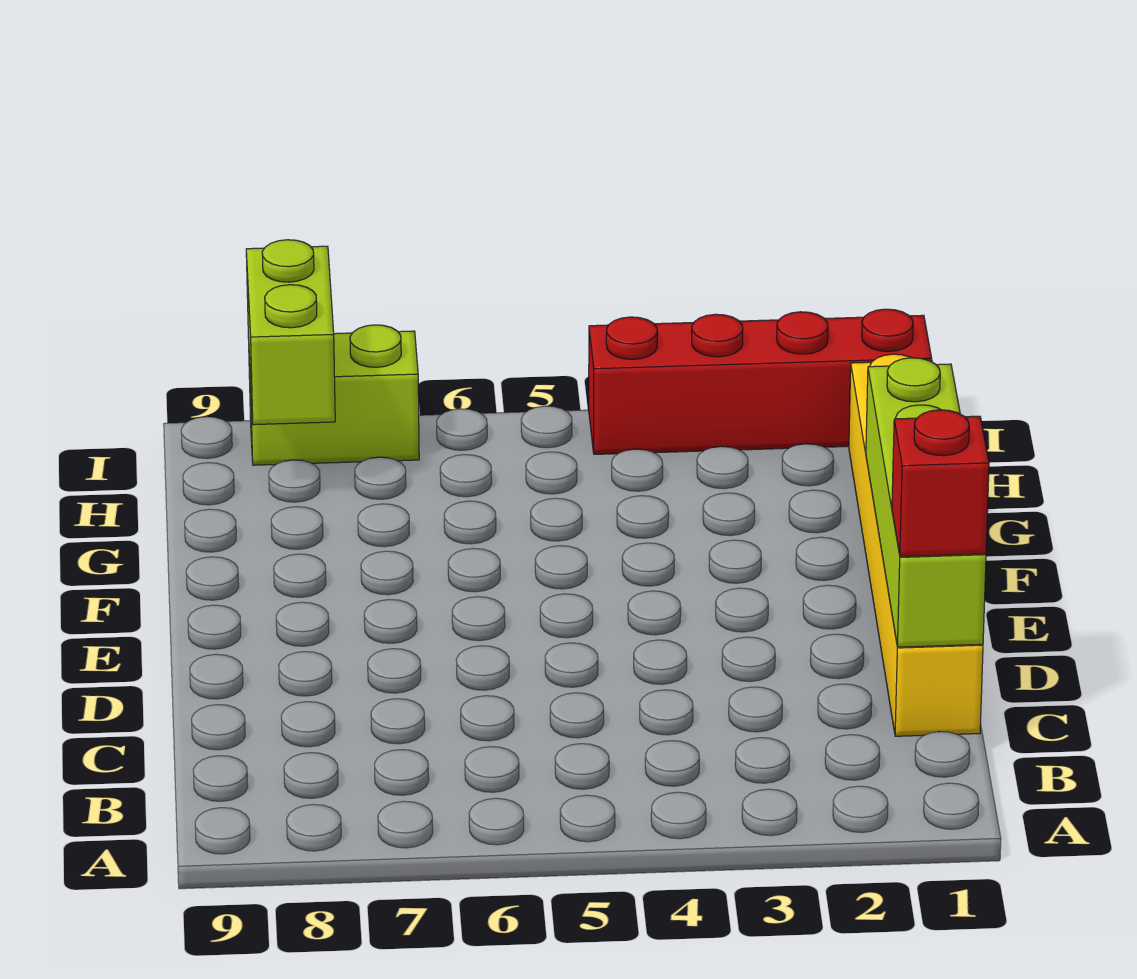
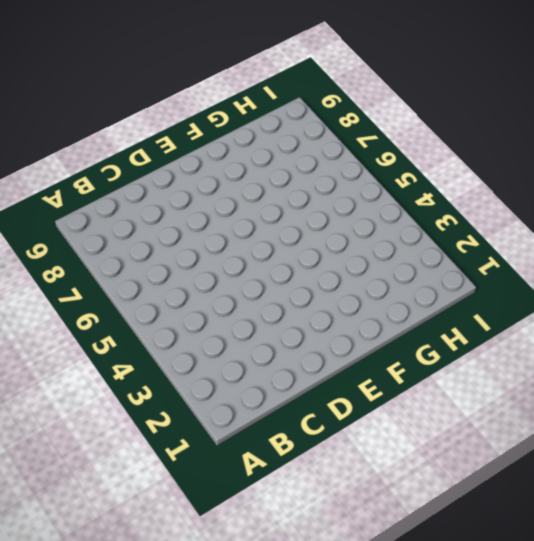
none -> yellow brick C1:H1 level 1
none -> red brick I1:I4 level 1

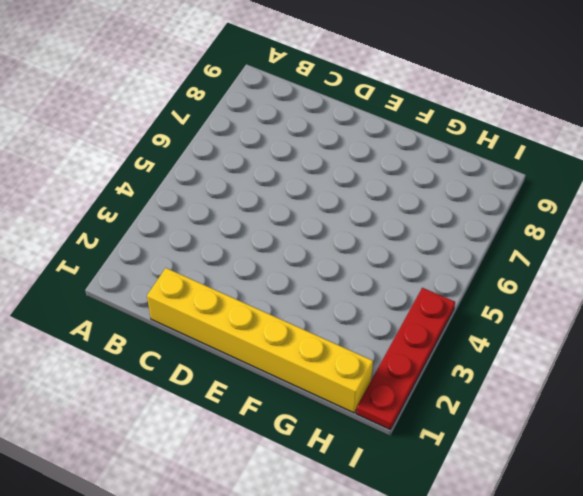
red plate I1:I4 level 1 -> red brick I1:I4 level 1
none -> lime brick I7:I8 level 1
none -> lime brick C1:F1 level 2

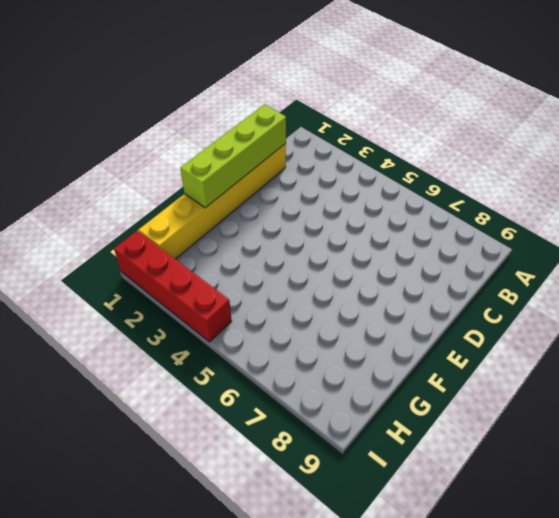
none -> lime brick I7:I8 level 1
none -> lime brick H8:I8 level 2

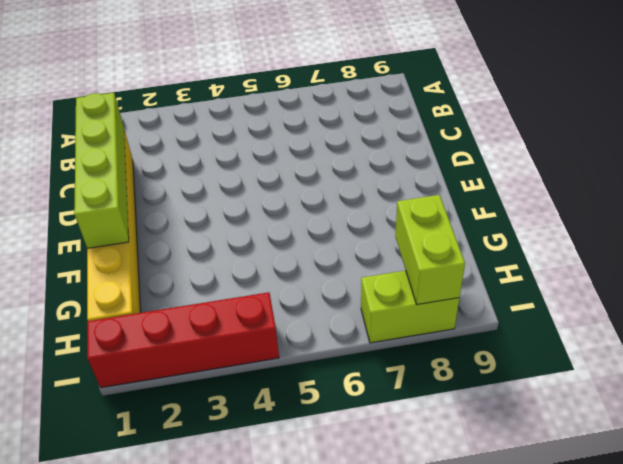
none -> red brick C1 level 3

